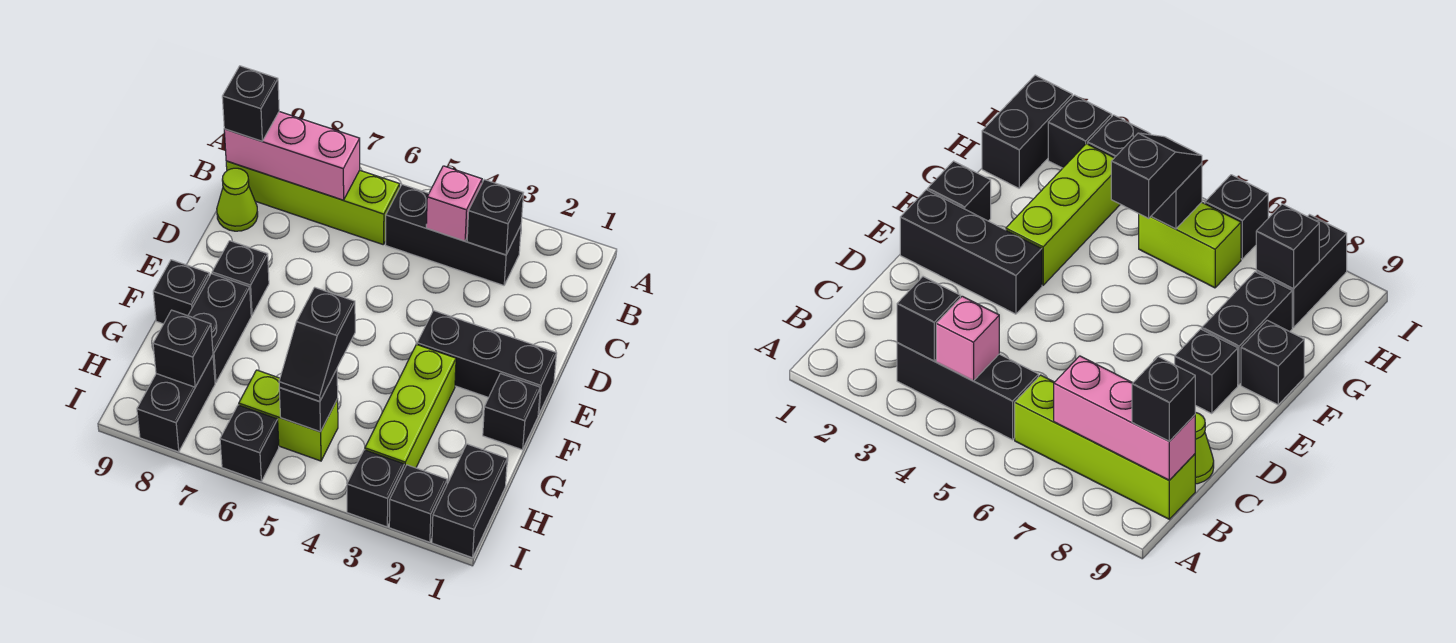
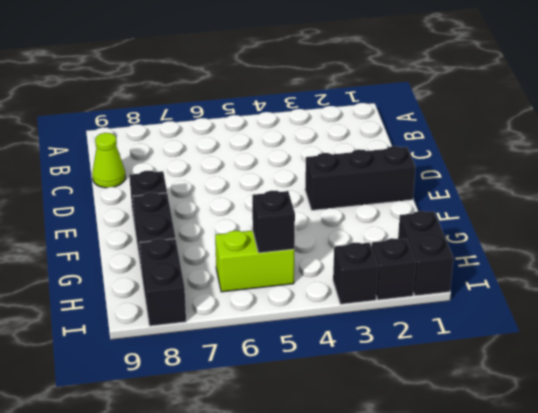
none -> black brick B3:B5 level 1
none -> lime brick B6:B9 level 1
none -> black brick F1 level 1

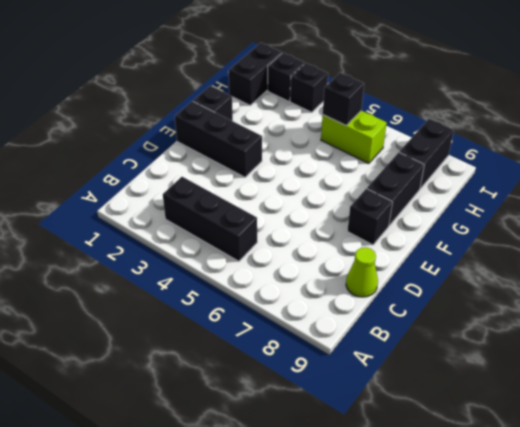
none -> lime brick B6:B9 level 1
none -> lime brick F3:H3 level 1
none -> black brick F9 level 1

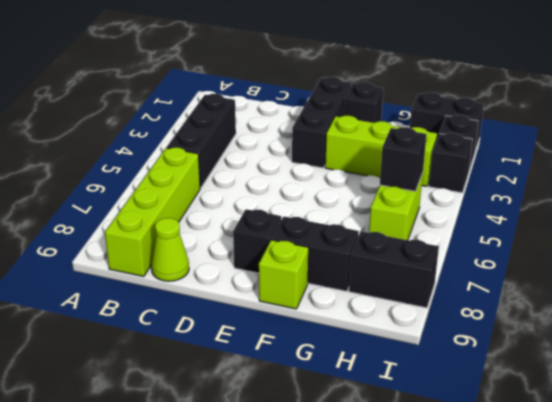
lime brick F9 level 1 -> black brick F9 level 1
none -> black brick I6 level 1
none -> black brick B3 level 2
none -> pink brick B4 level 2

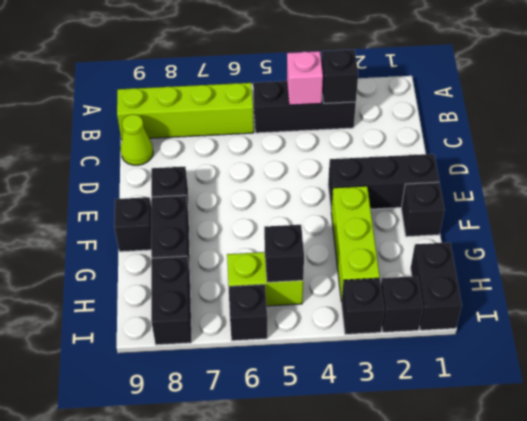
none -> pink brick B7:B9 level 2
none -> black brick H8 level 2
none -> black brick B9 level 3

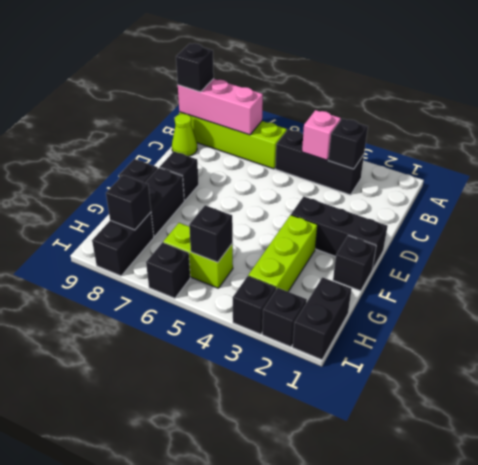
none -> black slope G5:H5 level 3 top G

